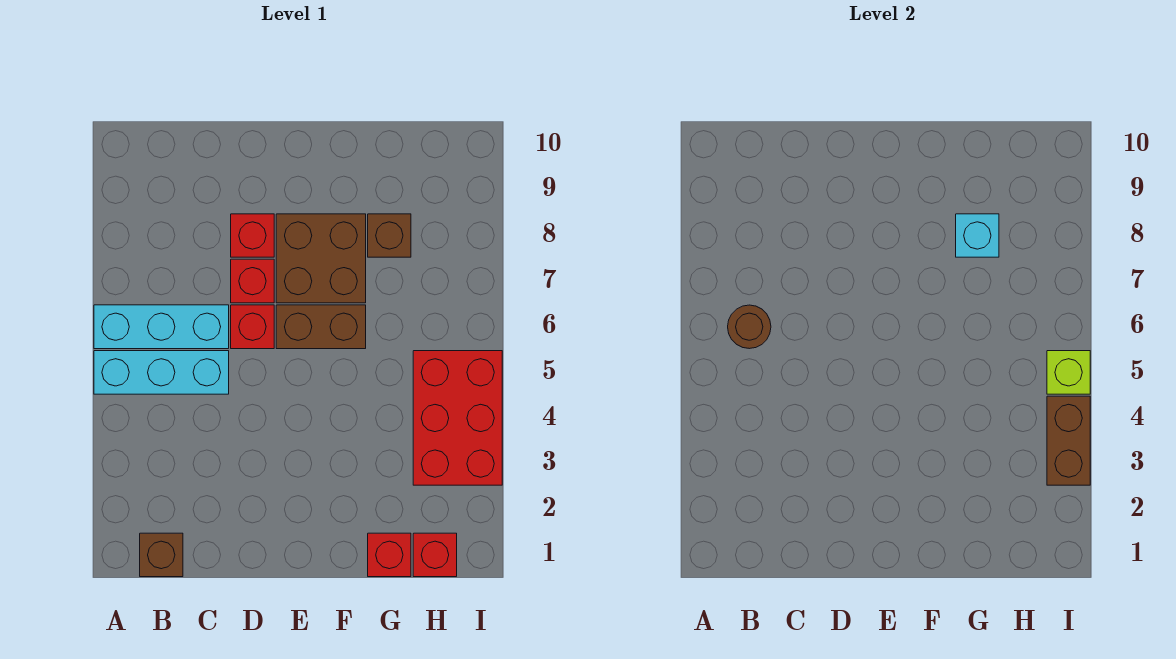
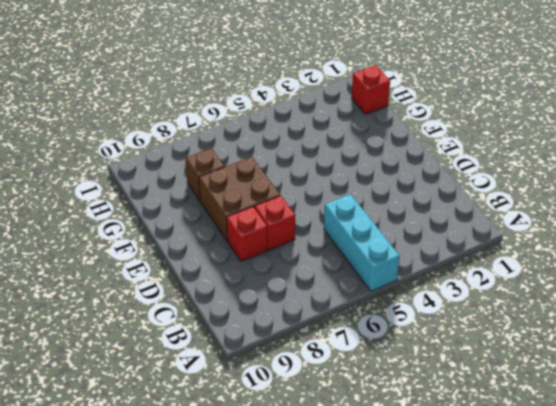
none -> cyan brick A6:C6 level 1
none -> brown brick B1 level 1
none -> red brick D6 level 1

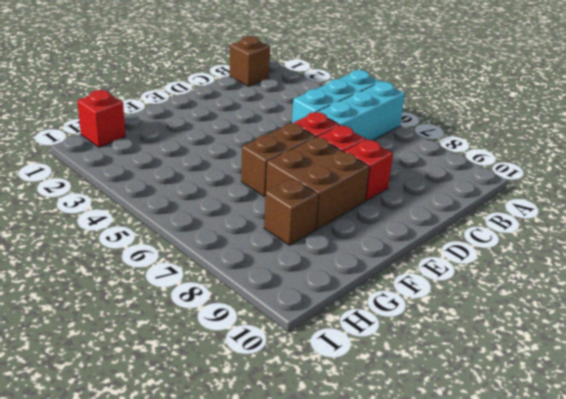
none -> red brick G1 level 1
none -> red brick H3:I5 level 1
none -> brown round brick B6 level 2

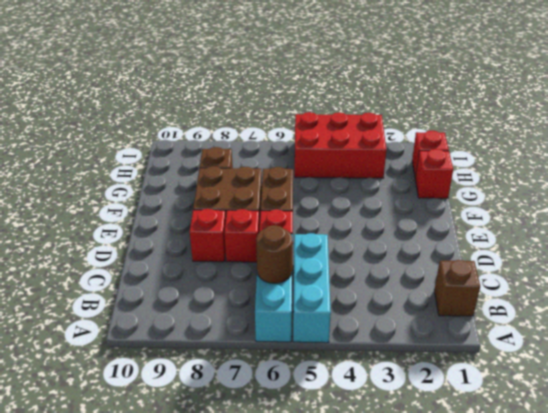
none -> cyan brick G8 level 2
none -> brown brick I3:I4 level 2
none -> lime brick I5 level 2

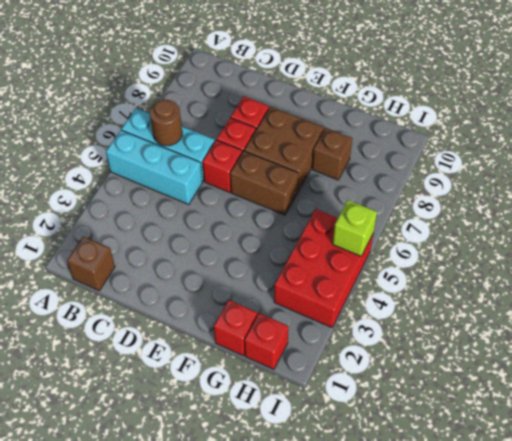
none -> cyan brick G8 level 2
none -> brown brick I3:I4 level 2

